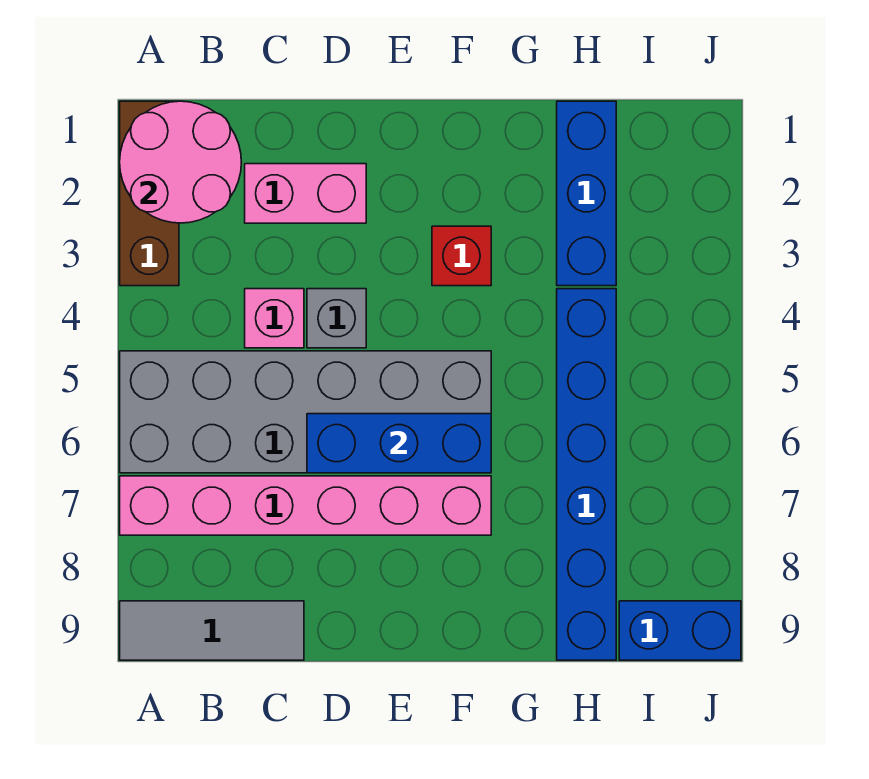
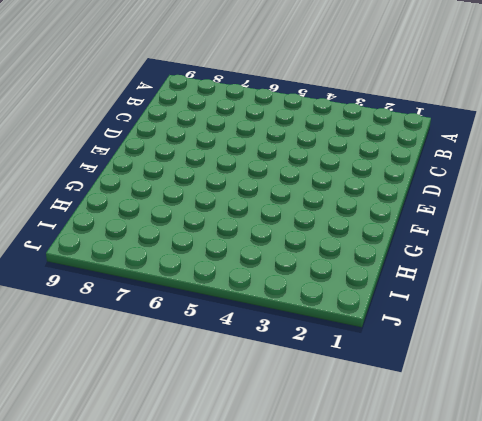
none -> brown brick A1:A3 level 1
none -> grey brick A5:F6 level 1
none -> pink brick A7:F7 level 1

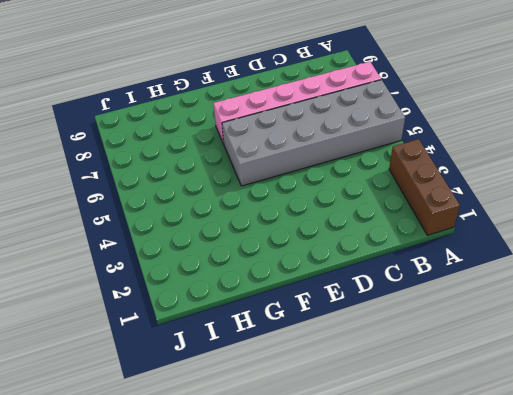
none -> grey tile A9:C9 level 1
none -> pink brick C2:D2 level 1
none -> pink brick C4 level 1

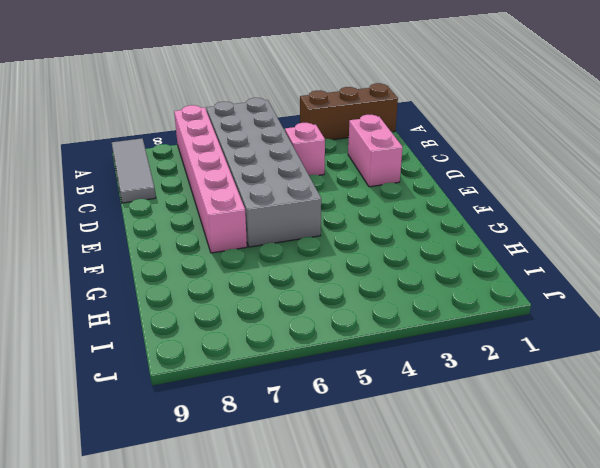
none -> grey brick D4 level 1
none -> red brick F3 level 1
none -> blue brick H1:H3 level 1

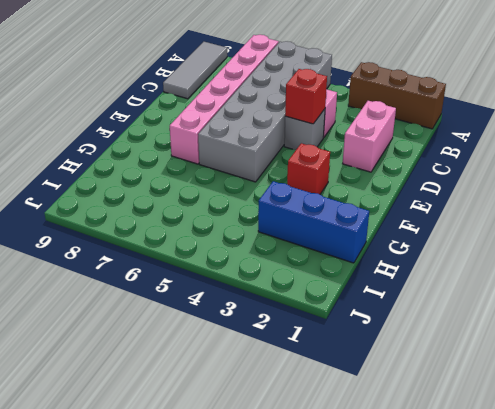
red brick D4 level 2 -> none
none -> blue brick H4:H9 level 1
none -> blue brick I9:J9 level 1
none -> pink round brick A1:B2 level 2

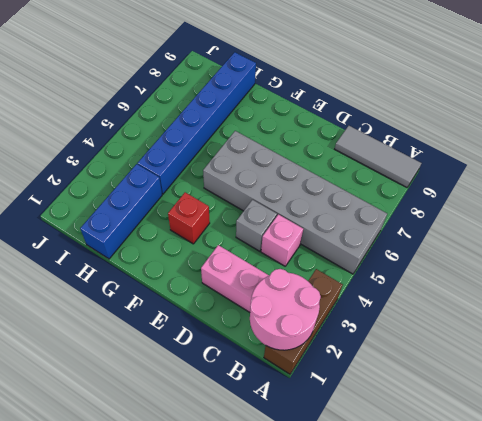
none -> pink brick A7:F7 level 1
none -> blue brick I9:J9 level 1
none -> blue brick D6:F6 level 2

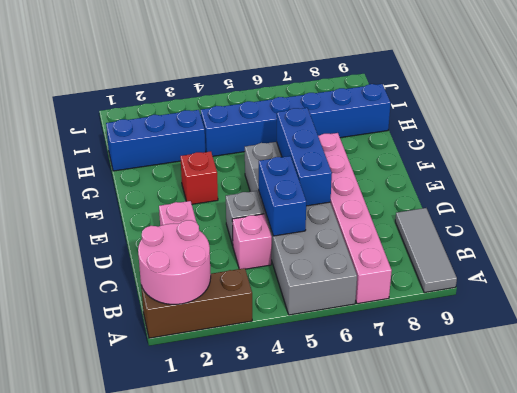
blue brick C5:D5 level 2 -> blue brick I9:J9 level 1

